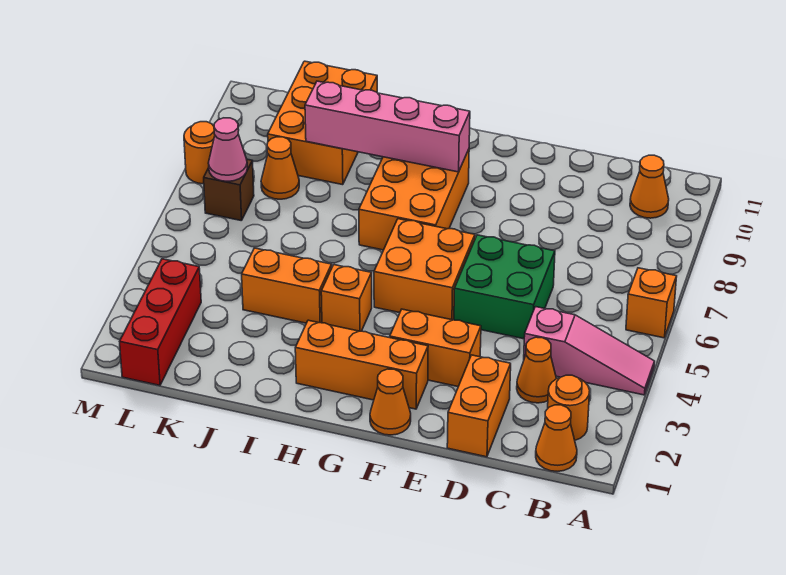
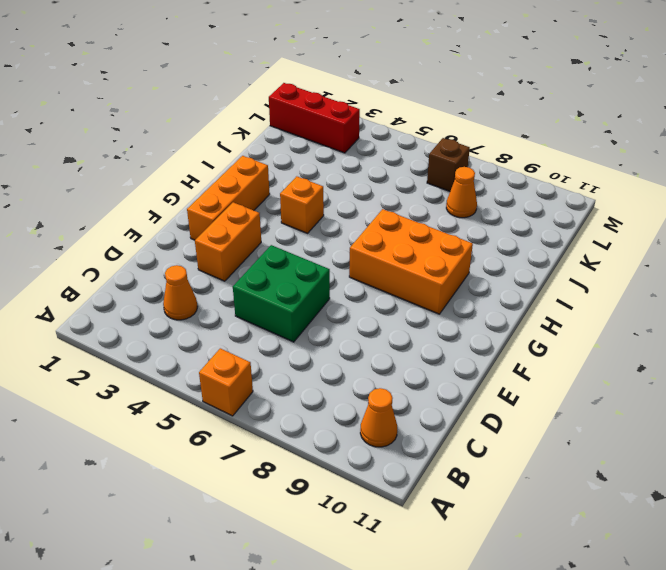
none -> pink slope A4:C4 level 1 top C
none -> orange cone B1 level 1
none -> orange round brick B2 level 1

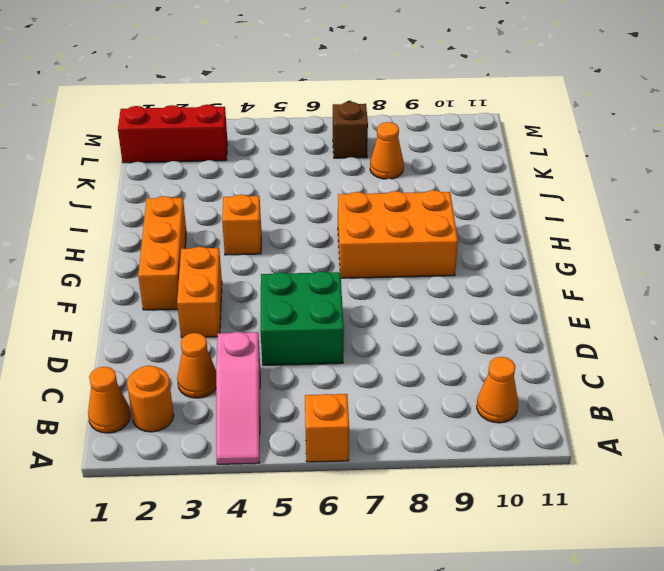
none -> orange brick D1:D2 level 1
none -> orange cone F1 level 1
none -> orange brick F5:G6 level 1

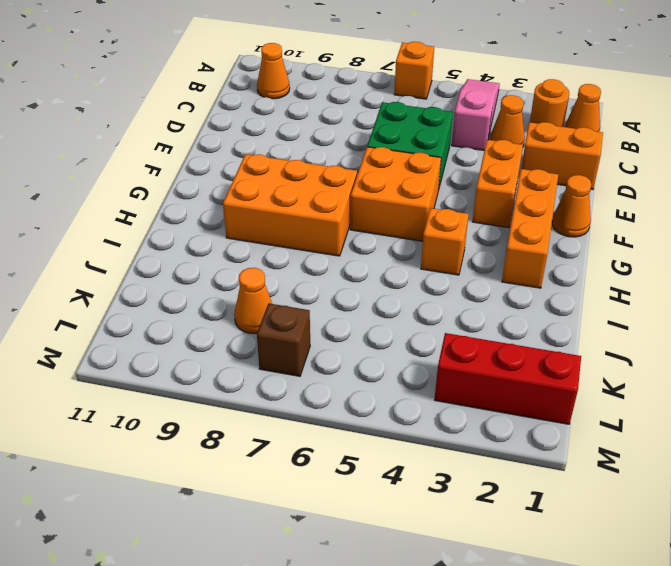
none -> orange brick I4:J4 level 1
none -> orange brick J9:K11 level 1
none -> orange round brick M8 level 1

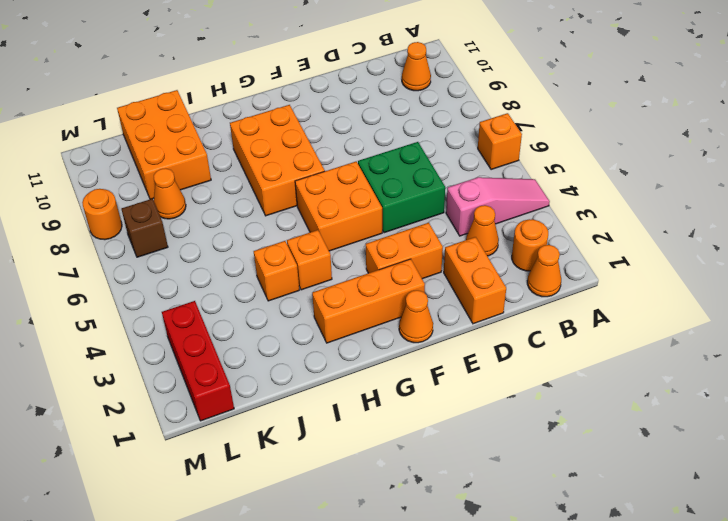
orange brick I4 level 1 -> orange brick I4:J4 level 1
none -> pink brick G9:J9 level 2
none -> pink cone L7 level 2

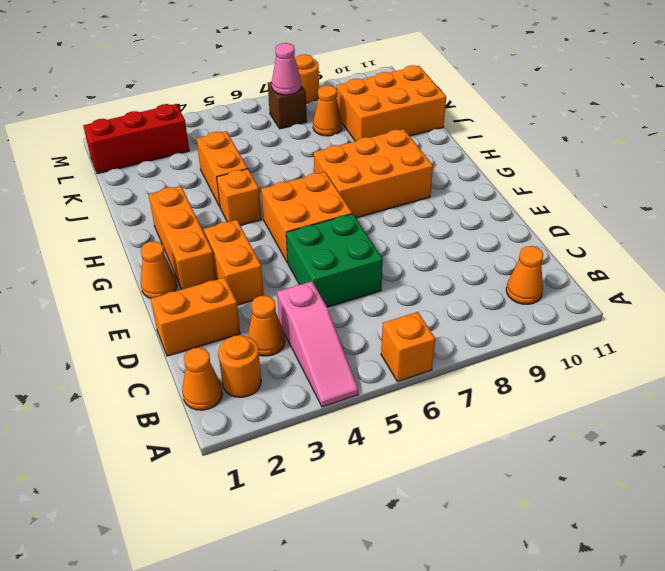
none -> pink brick G9:J9 level 2

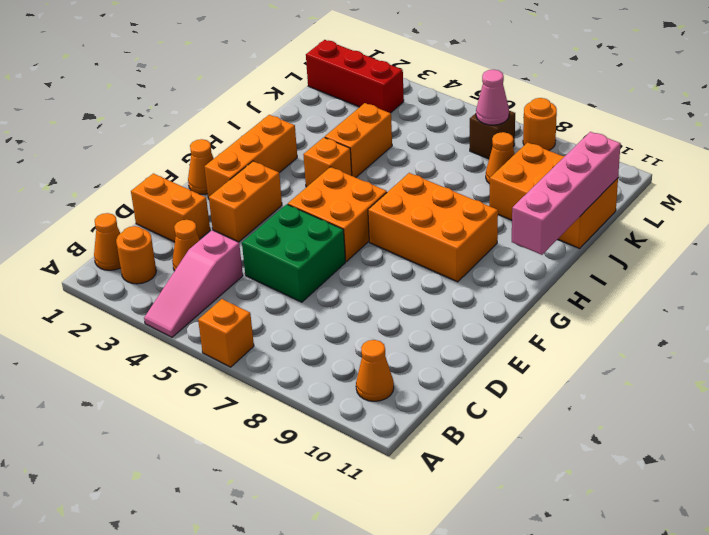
pink brick H11:K11 level 2 -> pink brick G9:J9 level 2

